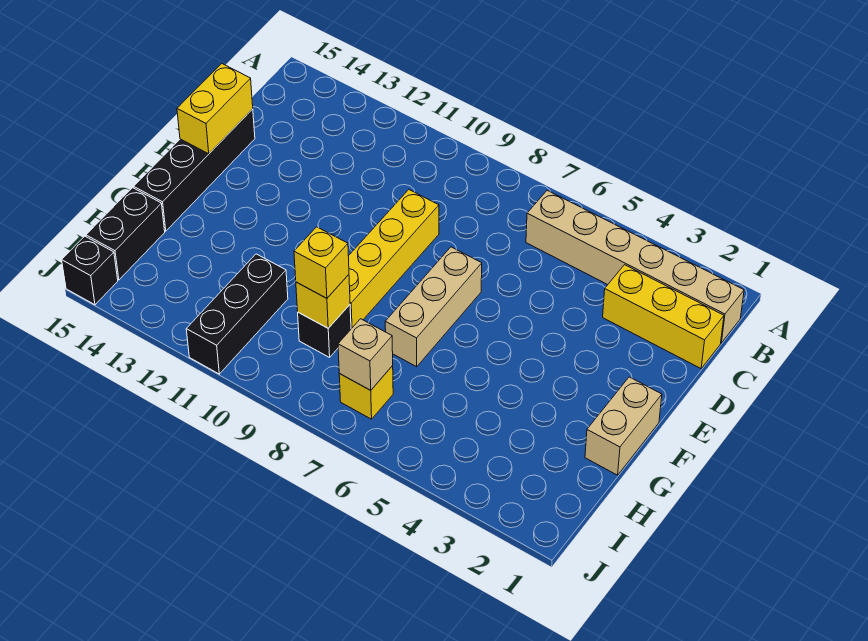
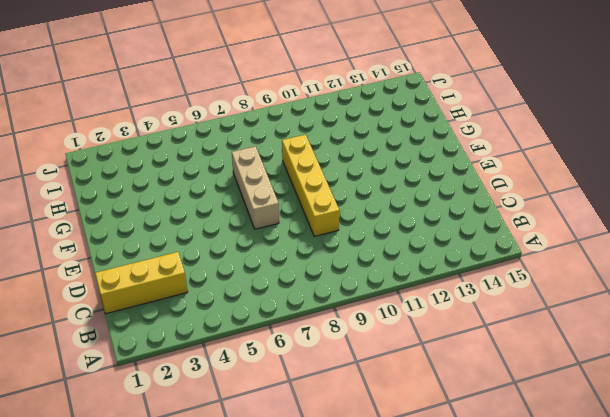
none -> tan brick B1:B6 level 1
none -> black brick D15:G15 level 1
none -> tan brick F1:G1 level 1

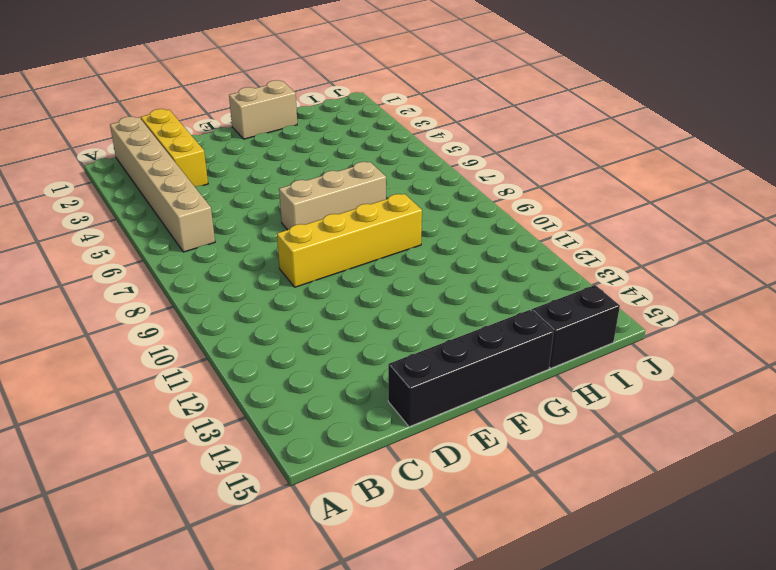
none -> black brick H9 level 1
none -> black brick H11:J11 level 1
none -> yellow brick I7 level 1

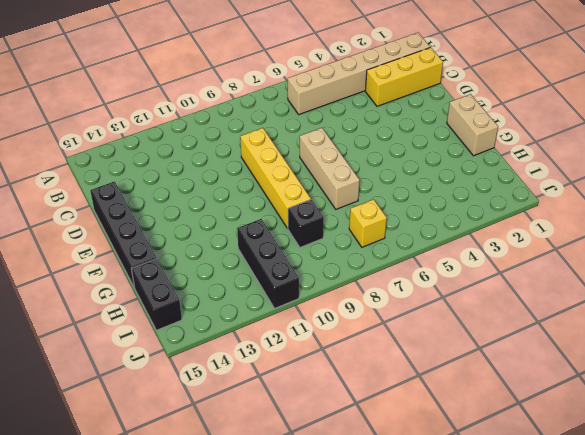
none -> black brick J15 level 1
none -> yellow brick D15:E15 level 2
none -> yellow brick H9 level 2

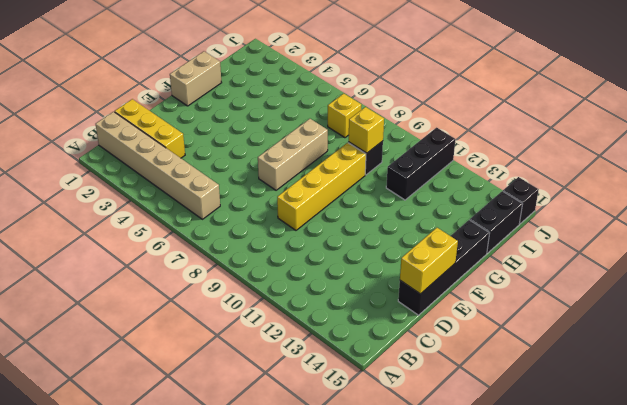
none -> tan brick I7 level 2
none -> yellow brick H9 level 3

